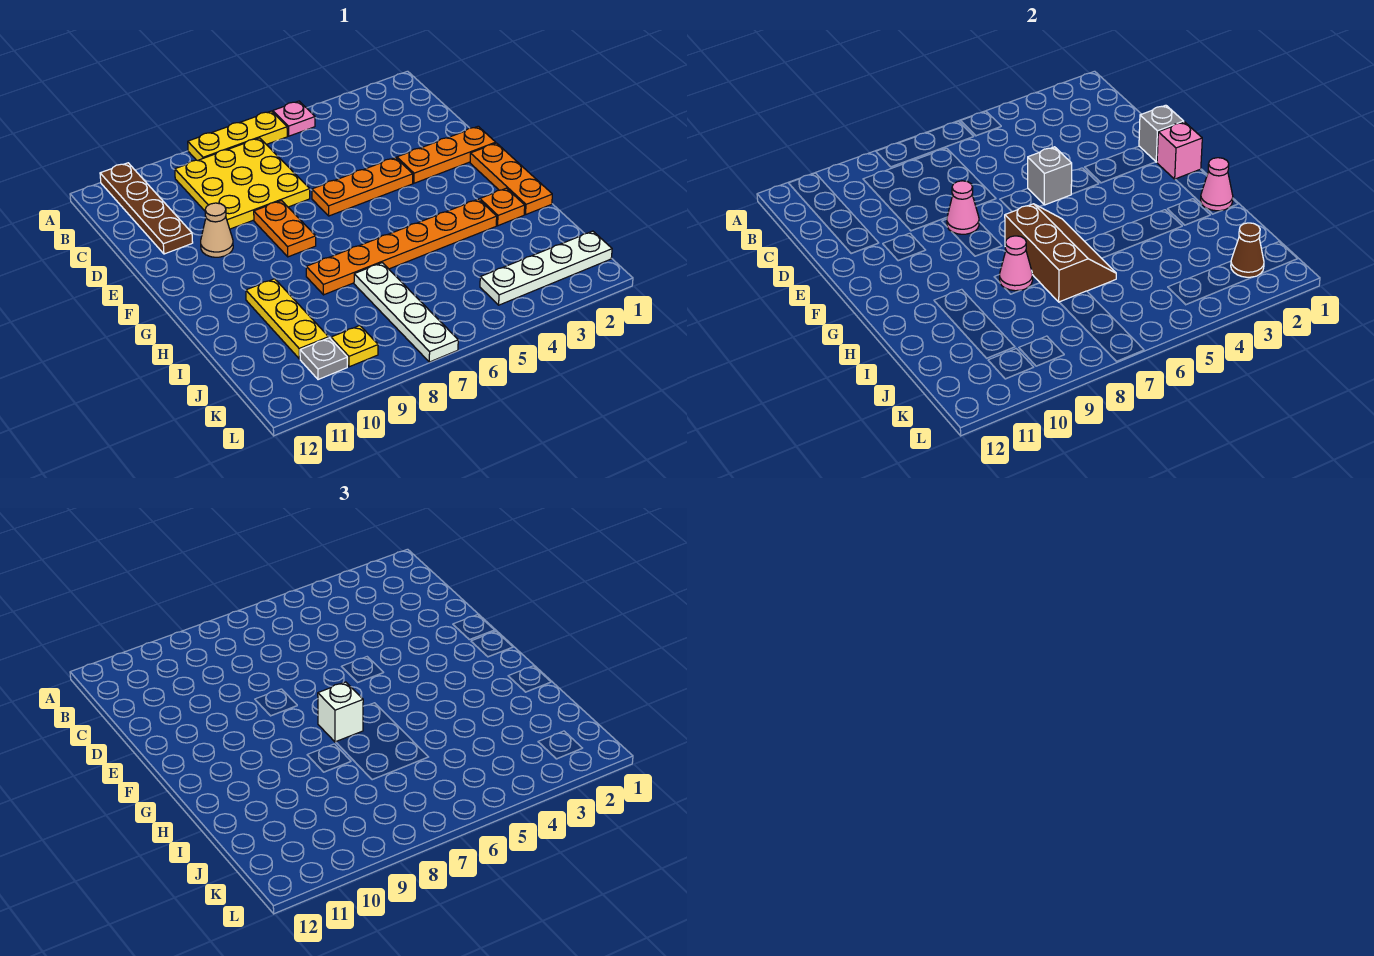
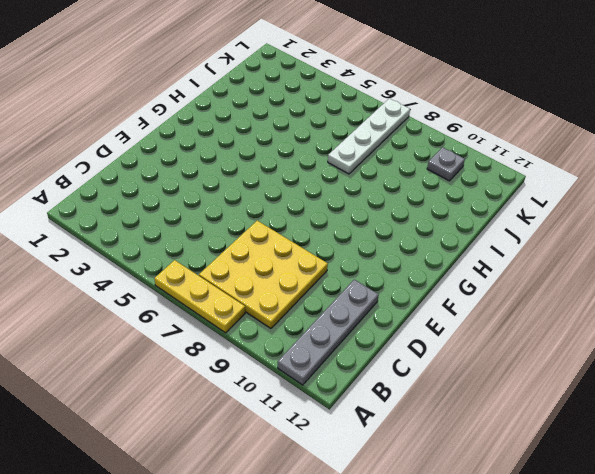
grey plate A11:D11 level 1 -> brown plate A11:D11 level 1
none -> pink plate A5 level 1
none -> orange plate E1:E3 level 1
none -> orange plate E4:E6 level 1

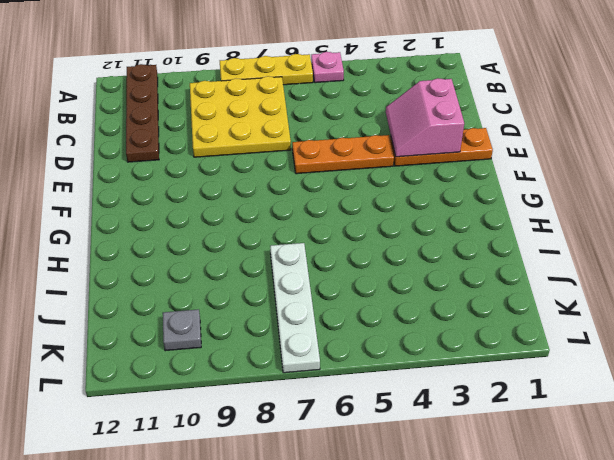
pink slope D2:E3 level 2 top 2 -> none
none -> orange plate E8:F8 level 1
none -> tan cone E10 level 1
none -> orange plate F1:H1 level 1

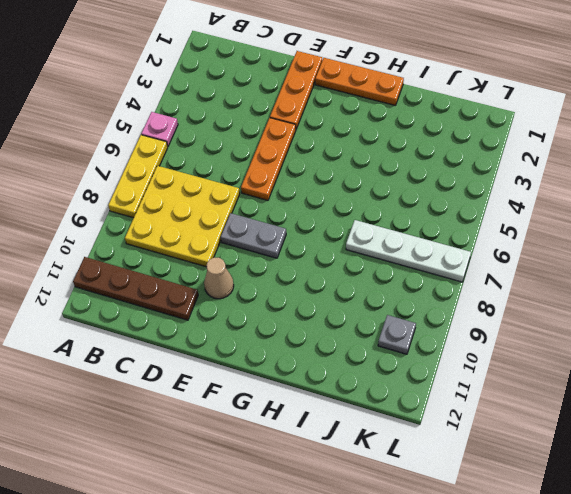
grey plate E8:F8 level 1 -> orange plate E8:F8 level 1
none -> orange plate H2 level 1
none -> orange plate H3:H8 level 1
none -> yellow plate H10:J10 level 1

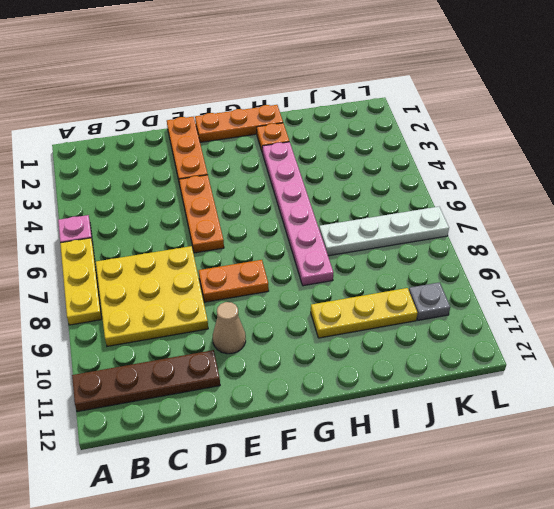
pink plate H3:H8 level 1 -> orange plate H3:H8 level 1
none -> white plate K1:K4 level 1
none -> yellow plate K9 level 1
none -> grey brick E1 level 2

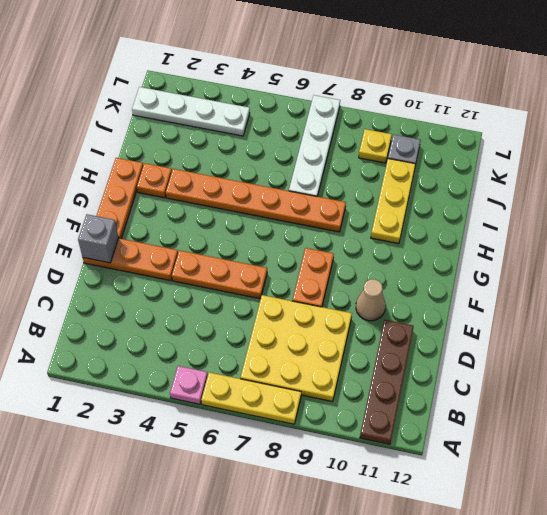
none -> grey brick E5 level 2
none -> pink cone E8 level 2
none -> pink brick F1 level 2

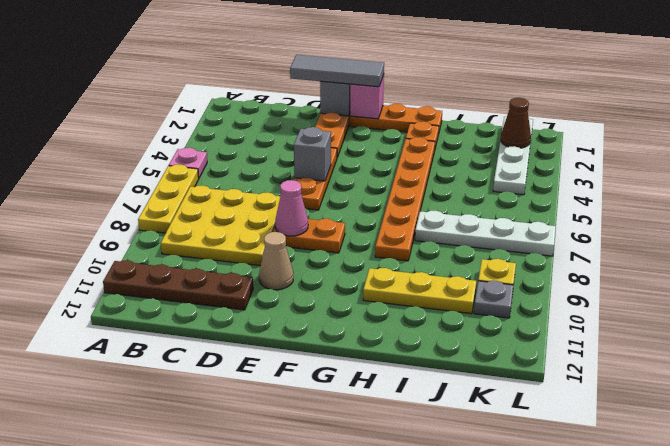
grey tile D1:F1 level 3 -> none
none -> brown slope G6:I7 level 2 top 7
none -> pink cone H1 level 2
none -> pink cone H8 level 2

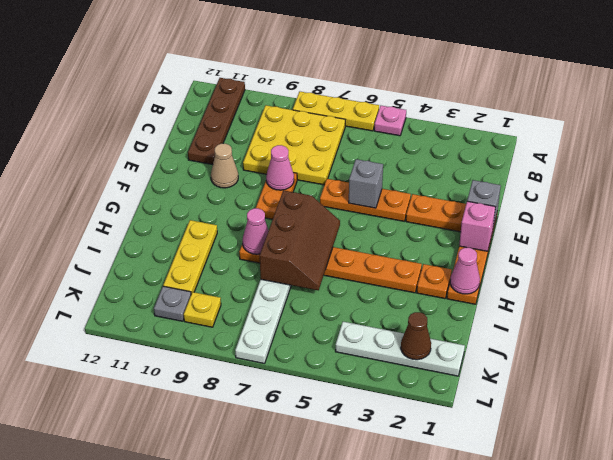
none -> white brick G7 level 3

